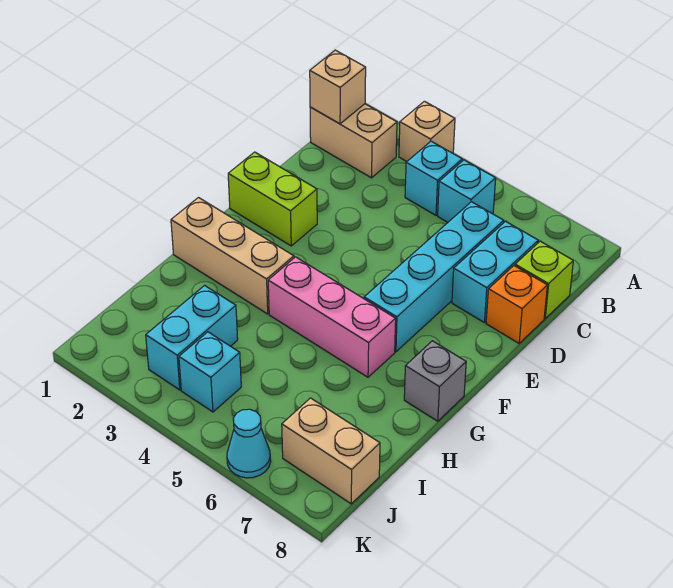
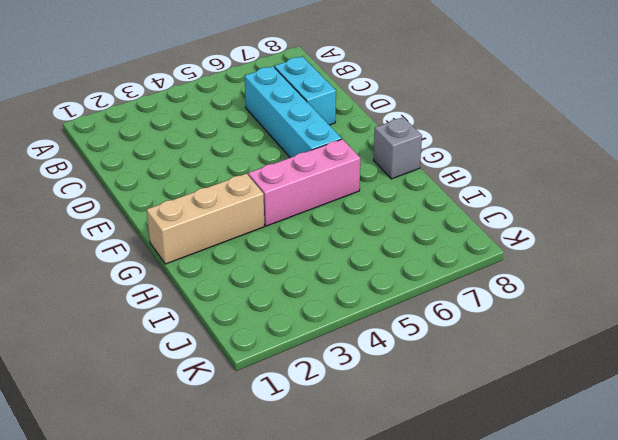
none -> tan brick A3 level 1
none -> tan brick B1:B2 level 1
none -> cyan brick B4 level 1

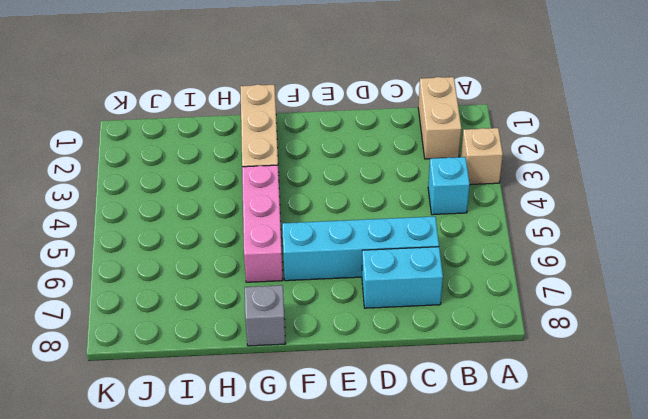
none -> cyan brick B5 level 1
none -> lime brick C8 level 1
none -> orange brick D8 level 1

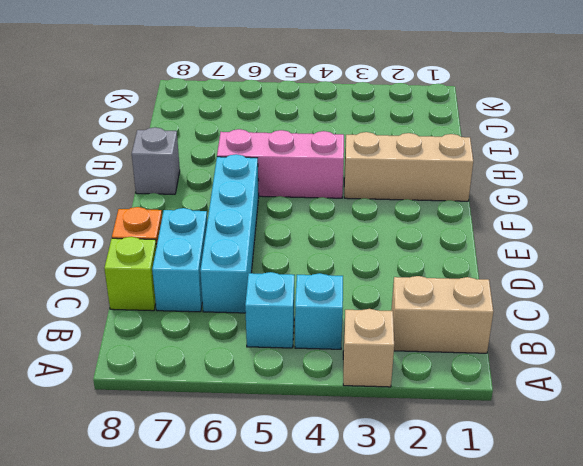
none -> lime brick E1:E2 level 1
none -> cyan brick I3:J3 level 1
none -> cyan brick J4 level 1

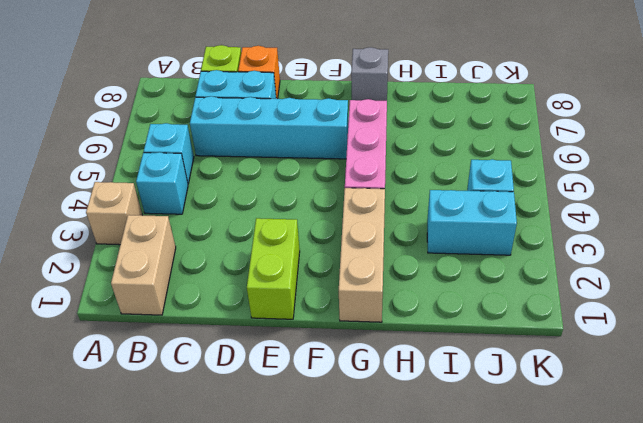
none -> tan brick J7:J8 level 1
none -> cyan cone K6 level 1
none -> tan brick B1 level 2

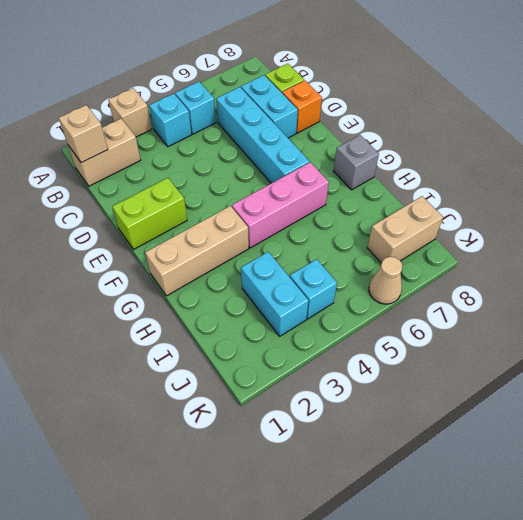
tan cone K6 level 1 -> cyan cone K6 level 1

